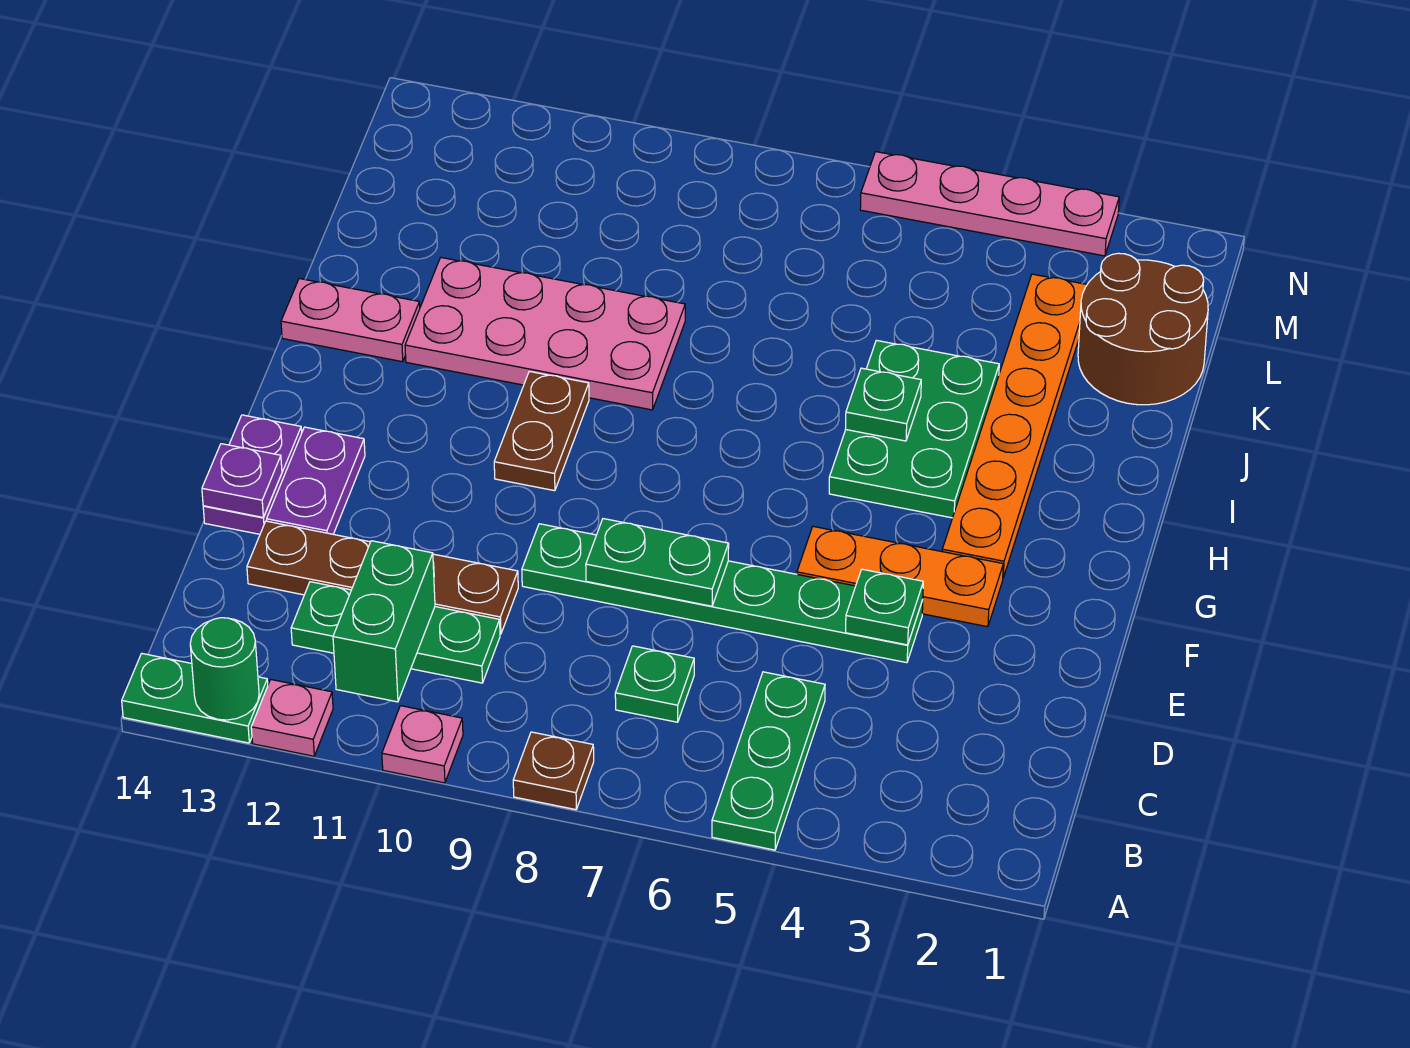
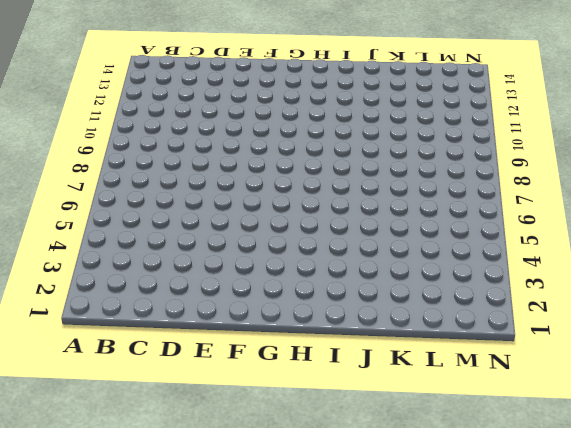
none -> green plate A5:C5 level 1
none -> brown plate A8 level 1
none -> pink plate A10 level 1

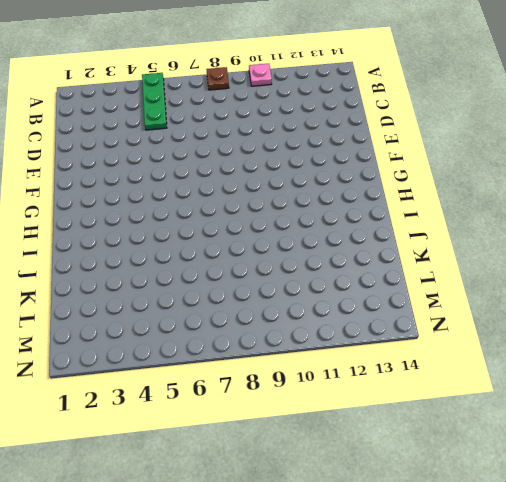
none -> pink plate A12 level 1
none -> green plate A13:A14 level 1
none -> green plate C7 level 1

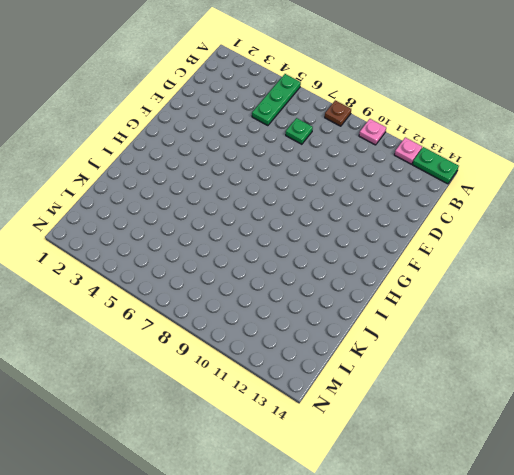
none -> green plate C10:C12 level 1
none -> brown plate D10:D13 level 1
none -> green plate E4:E9 level 1

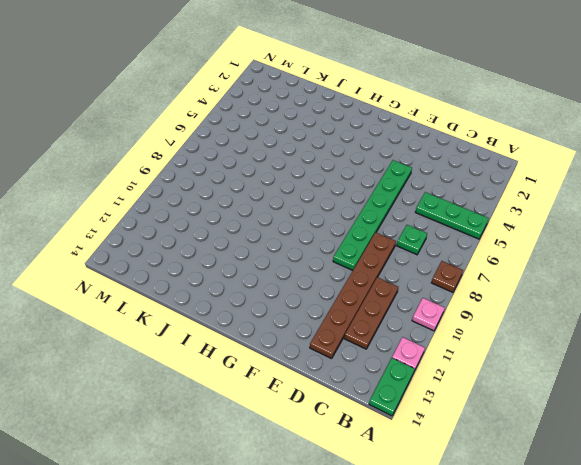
brown plate C10:C12 level 1 -> green plate C10:C12 level 1
brown plate D8:D13 level 1 -> brown plate D10:D13 level 1
none -> purple plate E13:F13 level 1
none -> purple plate E14:F14 level 1
none -> orange plate F3:F5 level 1

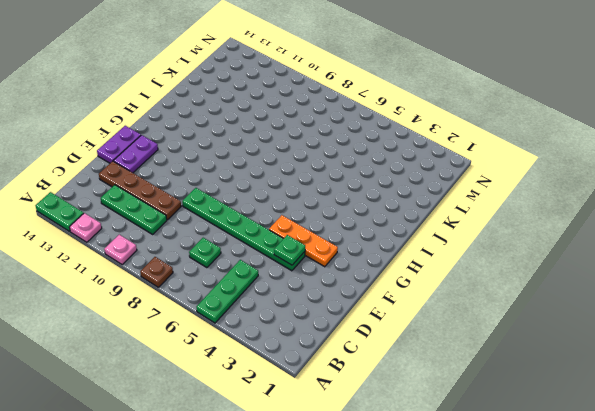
none -> orange plate G3:L3 level 1
none -> brown plate G10:H10 level 1
none -> green plate H4:J5 level 1

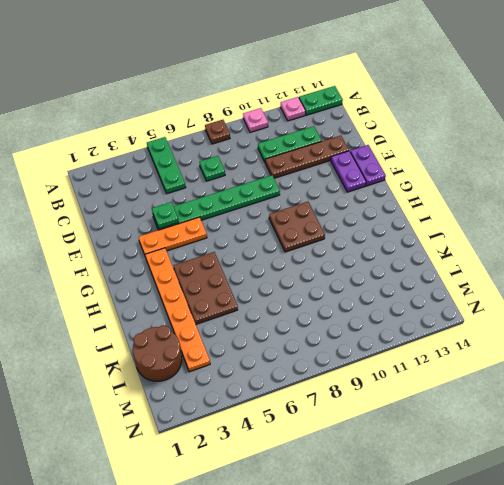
brown plate G9:H10 level 1 -> brown plate G10:H10 level 1
brown plate H4:J5 level 1 -> green plate H4:J5 level 1
none -> pink plate I9:J12 level 1
none -> pink plate I13:I14 level 1
none -> pink plate N3:N6 level 1

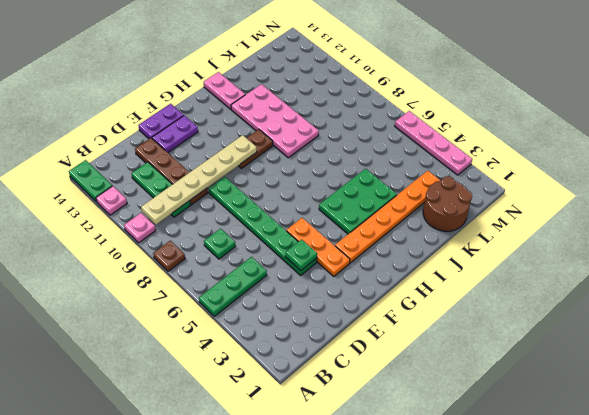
tan plate B10:G10 level 2 -> none
none -> green round brick A13 level 2
none -> green brick B11:C11 level 2
none -> green plate E7:E8 level 2

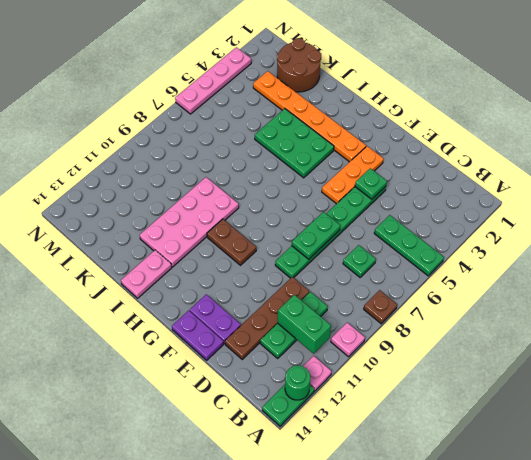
none -> purple plate E14 level 2
none -> green plate I5 level 2

